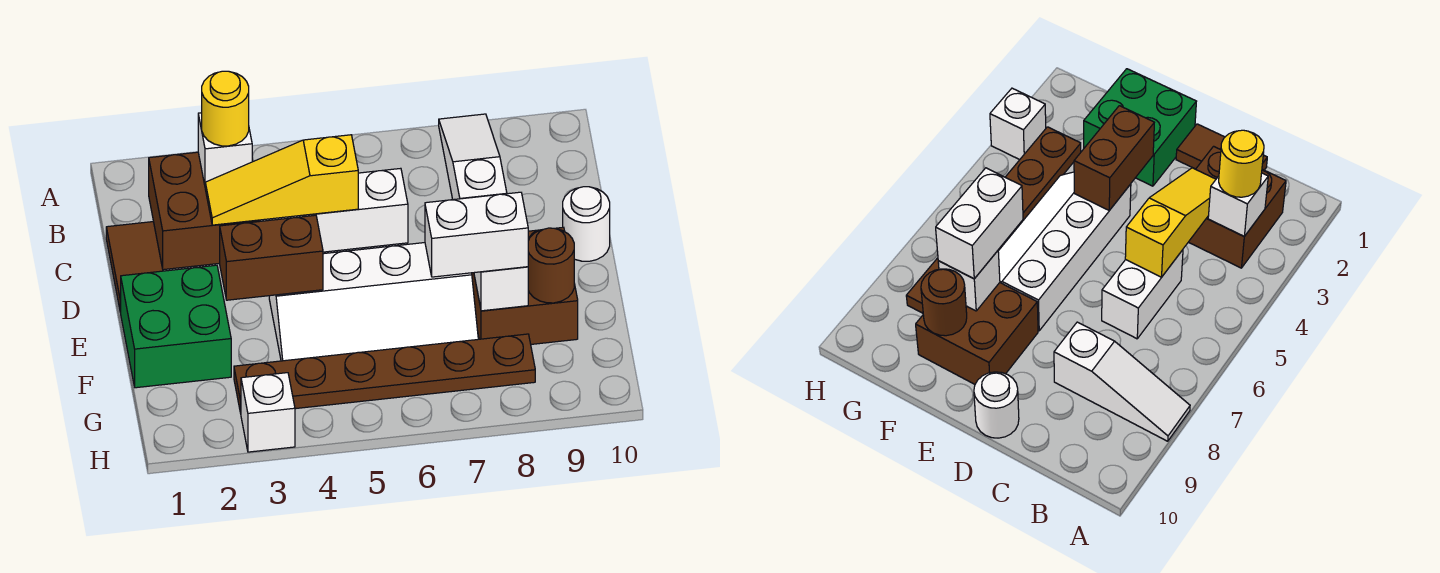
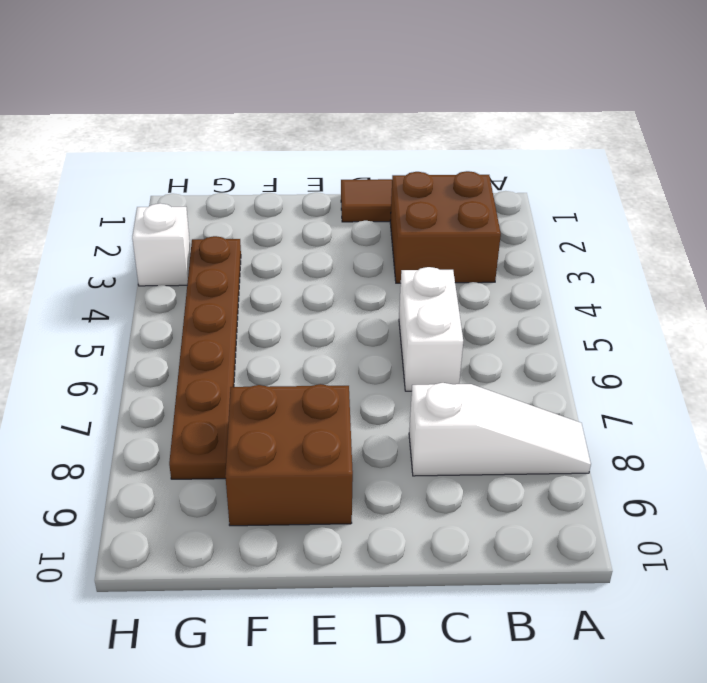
none -> white round brick D10 level 1
none -> green brick E1:F2 level 1
none -> white slope E4:F7 level 1 top E

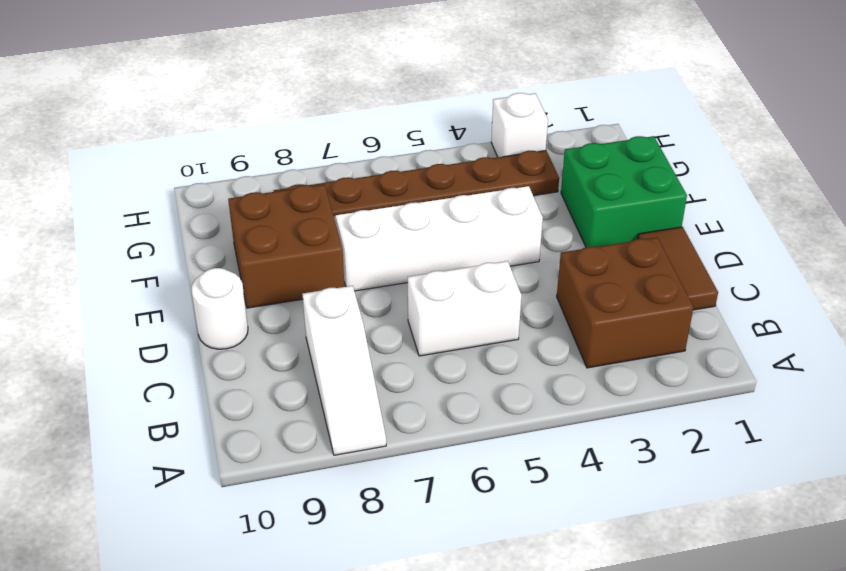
none -> white brick B3 level 2
none -> yellow slope C3:C5 level 2 top 5
none -> brown brick E3:E4 level 2

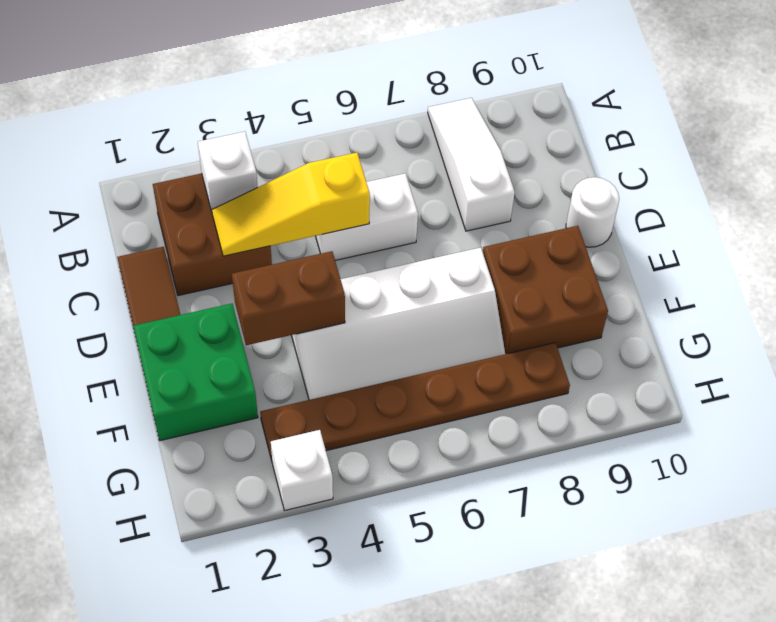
none -> white brick F8 level 2
none -> brown round brick F9 level 2
none -> yellow round brick B3 level 3

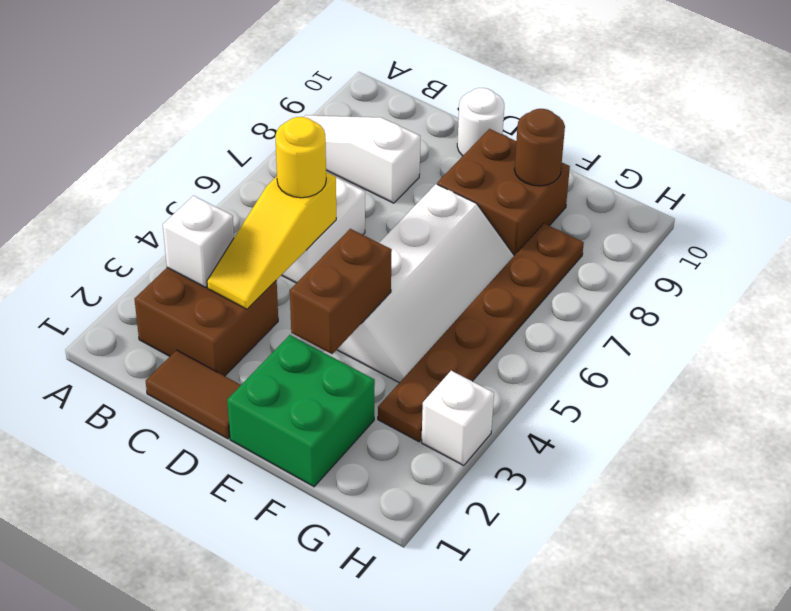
yellow round brick C5 level 3 -> yellow round brick B3 level 3
none -> white brick F8 level 2
none -> white brick F7:F8 level 3

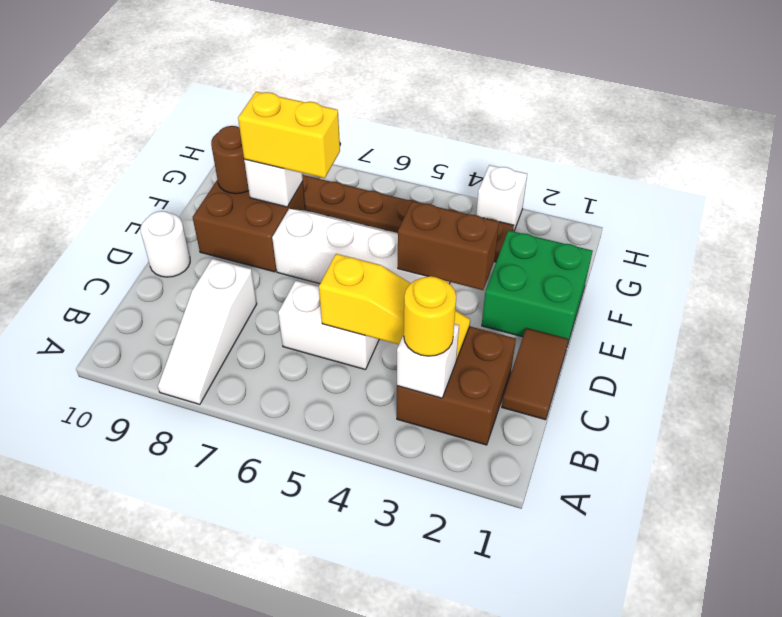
yellow brick F7:F8 level 3 -> white brick F7:F8 level 3

